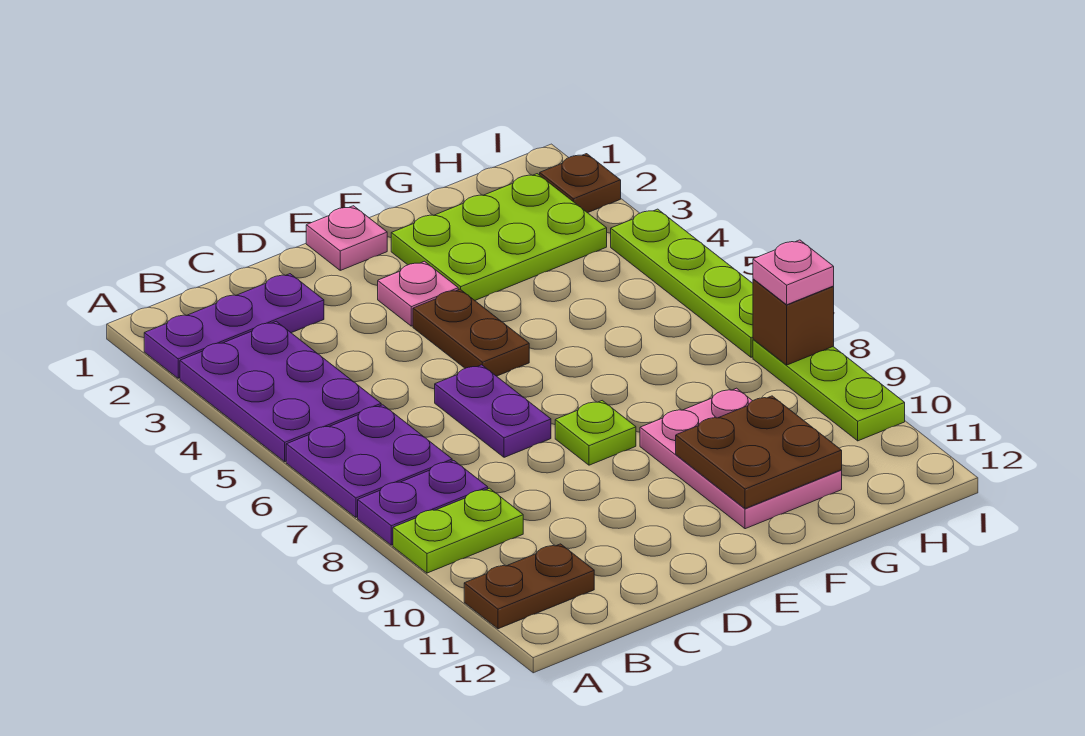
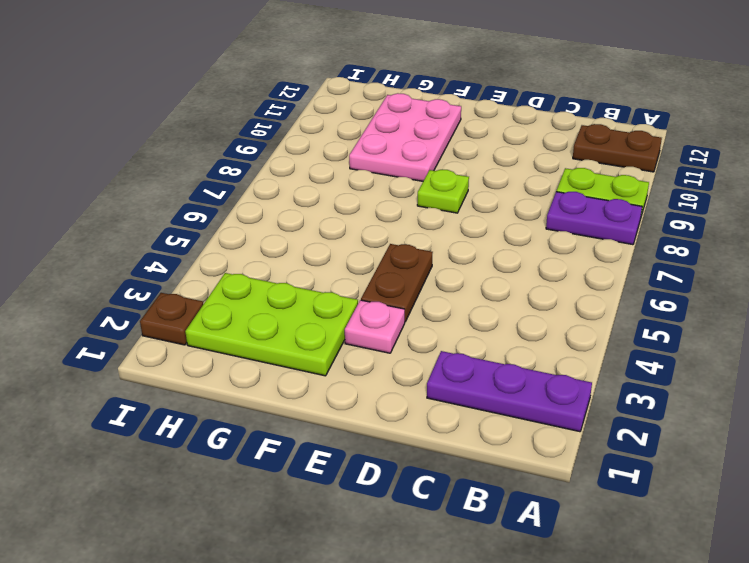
none -> purple plate A3:B5 level 1
none -> purple plate A6:B7 level 1
none -> purple plate D6:D7 level 1

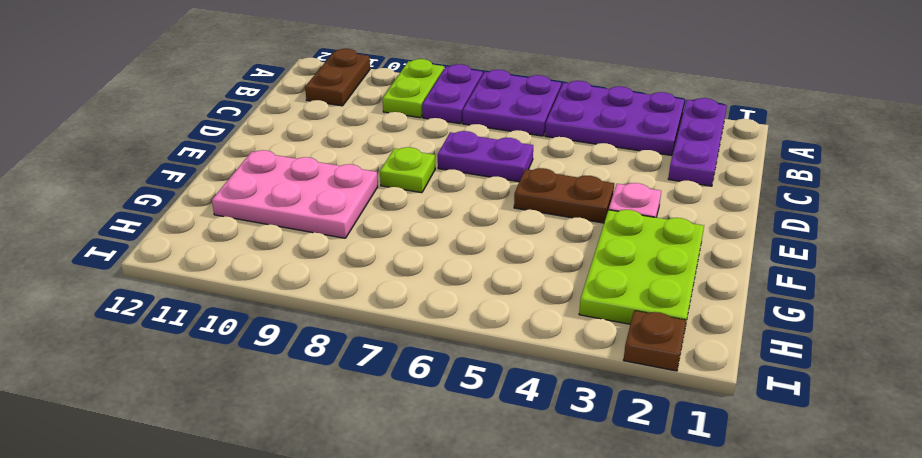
none -> pink plate E1 level 1
none -> lime plate I4:I7 level 1
none -> lime plate I8:I10 level 1

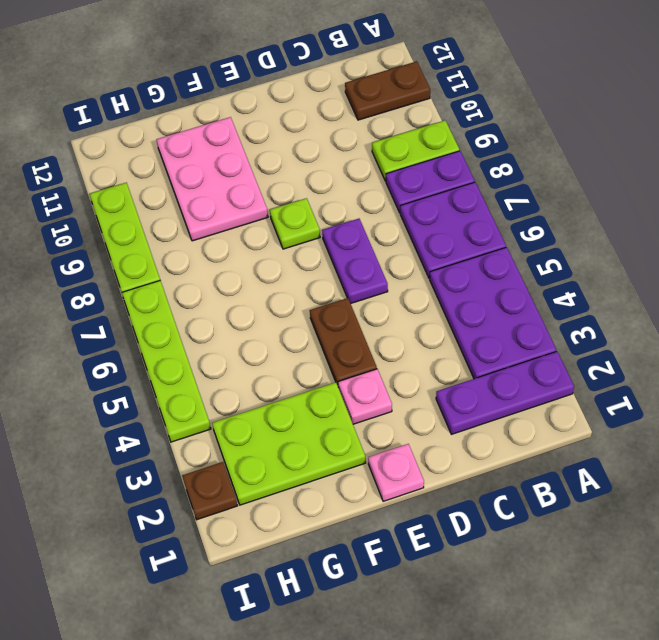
none -> brown plate F10:G11 level 2
none -> brown brick I8 level 2
none -> pink plate I8 level 3

